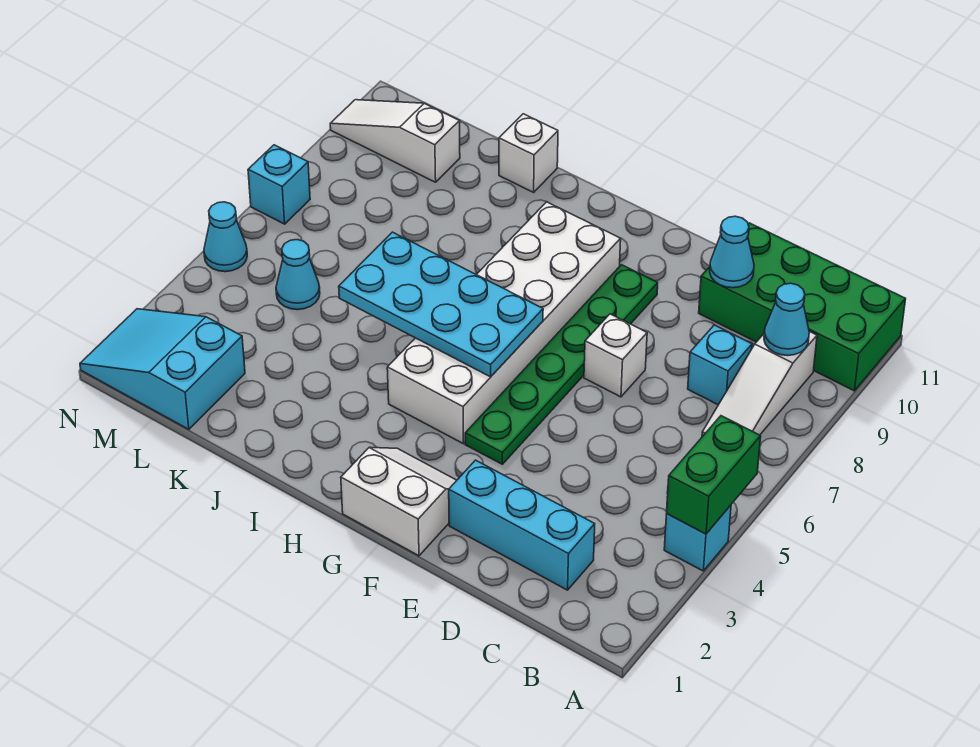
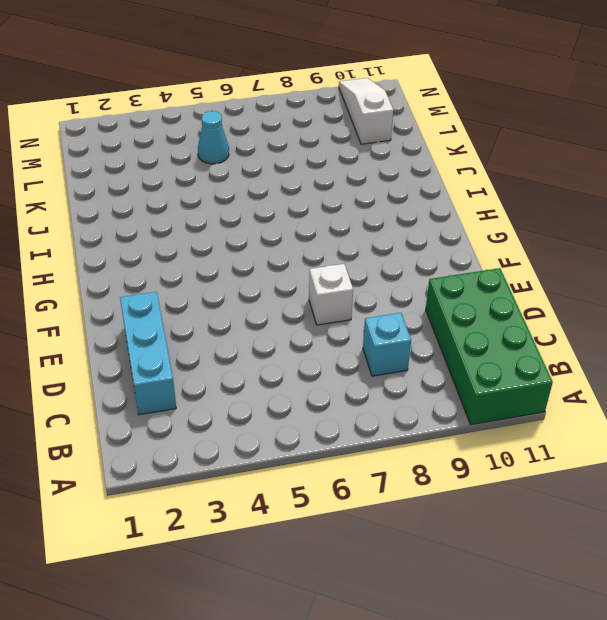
none -> cyan brick A4 level 1
none -> white slope B7:B9 level 1 top 9
none -> white slope F1:G2 level 1 top 1

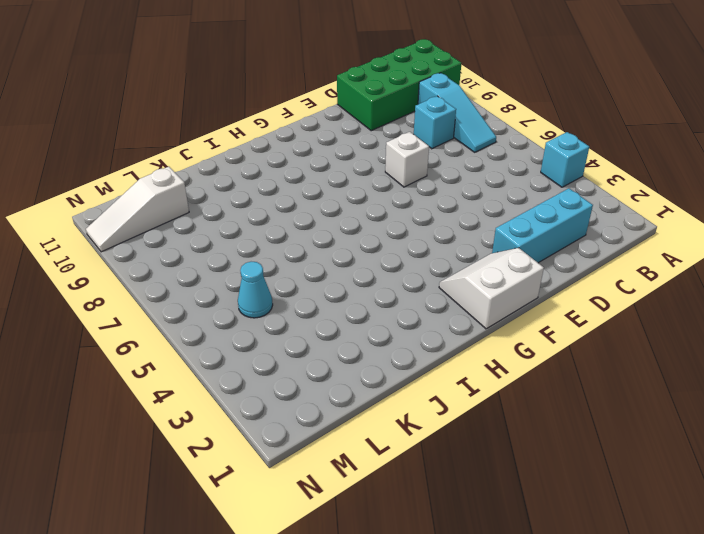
cyan slope B7:B9 level 1 top 9 -> white slope B7:B9 level 1 top 9
none -> green plate F4:F9 level 1
none -> white brick G4:H9 level 1
none -> white brick J11 level 1

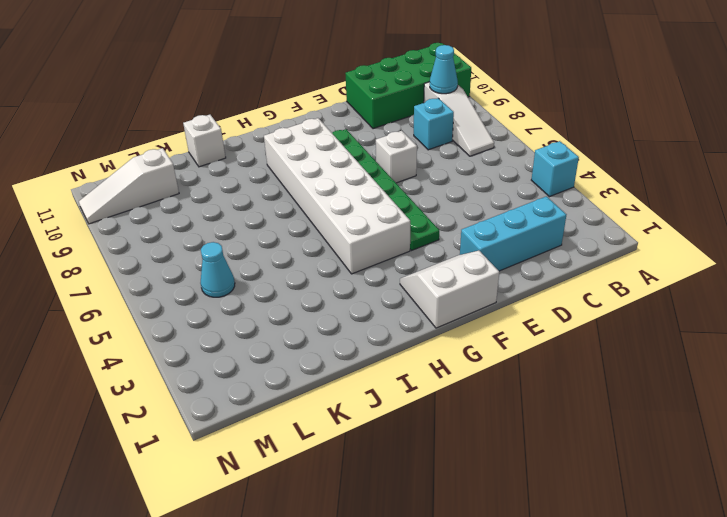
none -> cyan slope L1:N2 level 1 top L
none -> cyan cone N5 level 1
none -> cyan brick N7 level 1

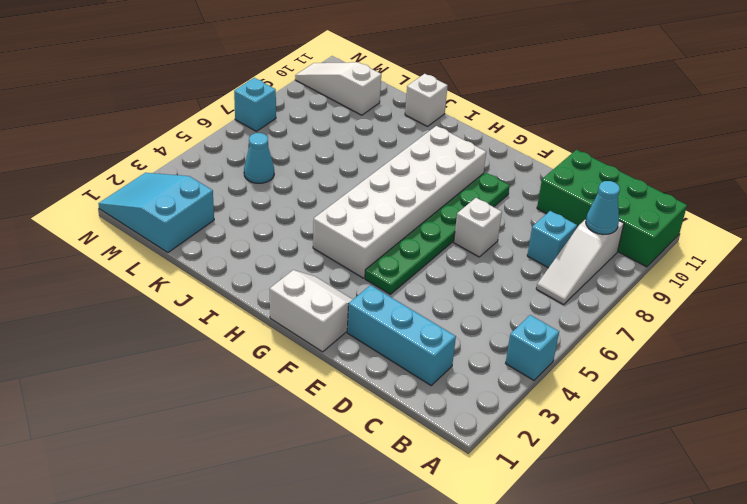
none -> cyan cone N5 level 1
none -> green brick A4:A5 level 2
none -> cyan cone D10 level 2

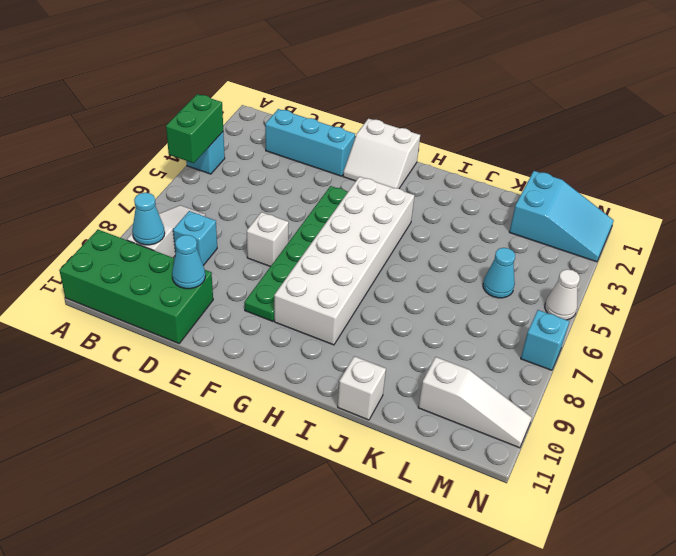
white cone N5 level 1 -> cyan cone N5 level 1
none -> cyan plate G5:J6 level 2

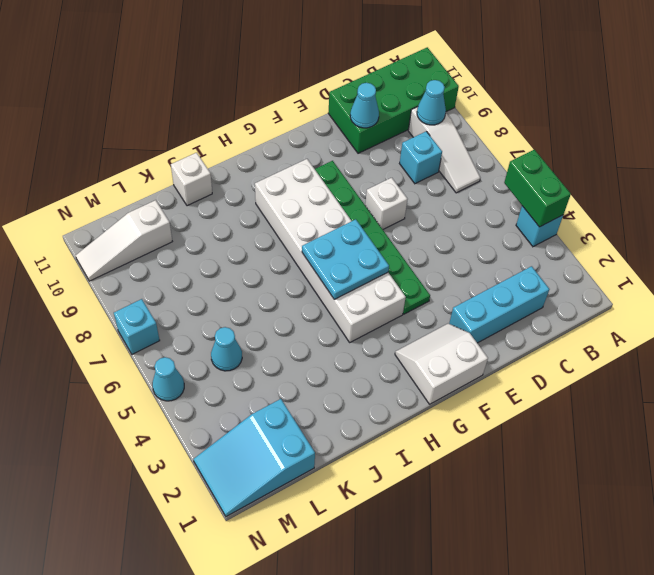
cyan plate G5:H6 level 2 -> cyan plate G5:J6 level 2

